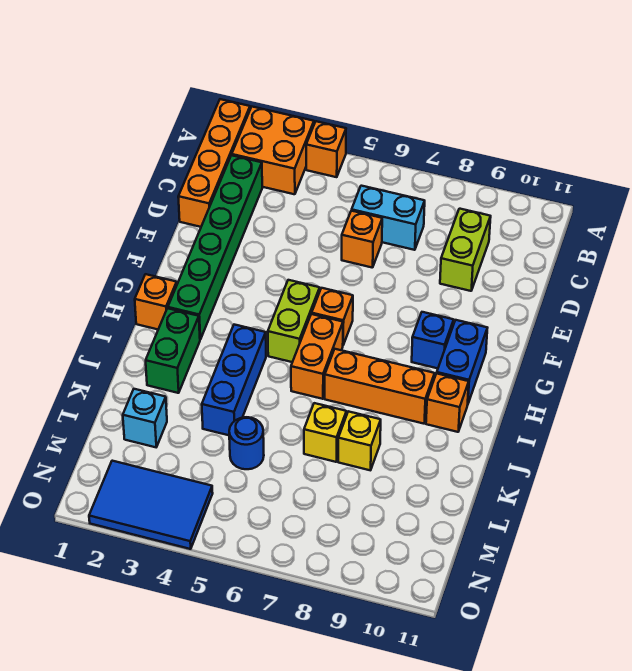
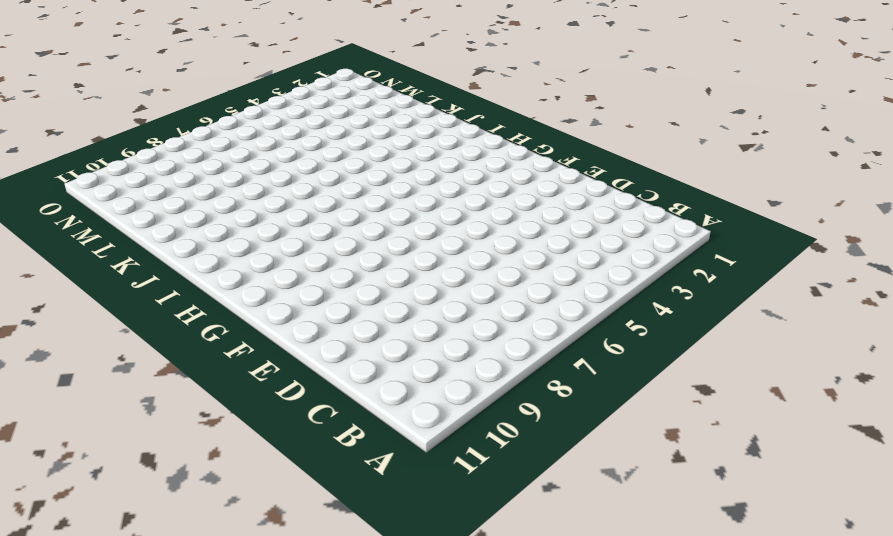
none -> orange brick A1:D1 level 1
none -> orange brick A2:B3 level 1
none -> orange brick A4 level 1

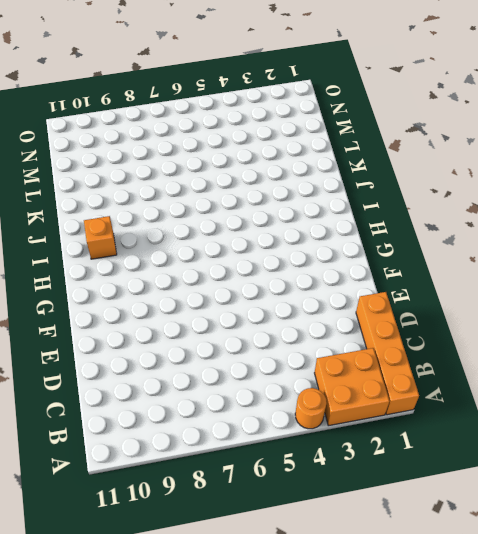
orange round brick A4 level 1 -> orange brick A4 level 1
none -> green brick C2:H2 level 1
none -> cyan brick C6:C7 level 1
none -> lime brick C9:D9 level 1

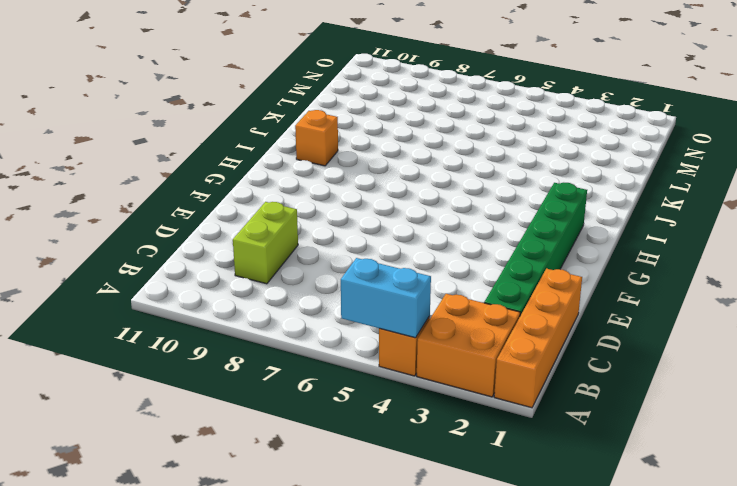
cyan brick A4:A5 level 2 -> cyan brick C6:C7 level 1
none -> orange brick D6 level 1
none -> lime brick G5:H5 level 1
none -> orange brick G6 level 1

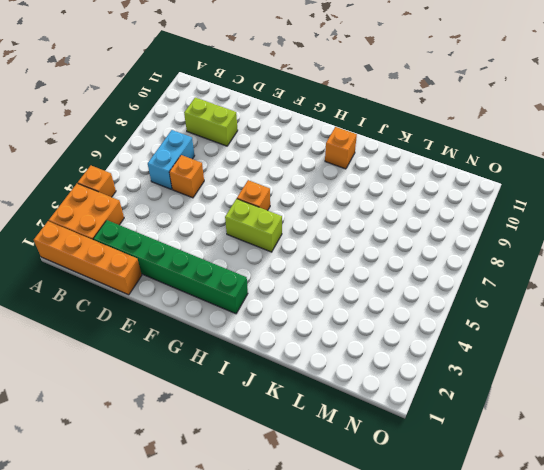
none -> blue brick G9 level 1
none -> blue brick G10:H10 level 1
none -> orange brick H1 level 1

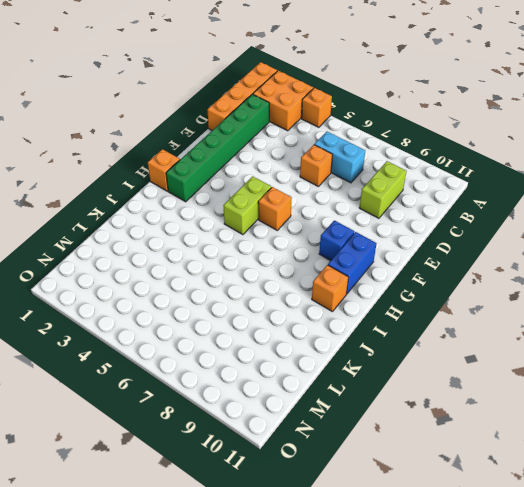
none -> orange brick H6:I6 level 1
none -> green brick I2:J2 level 1
none -> blue brick I4:K4 level 1

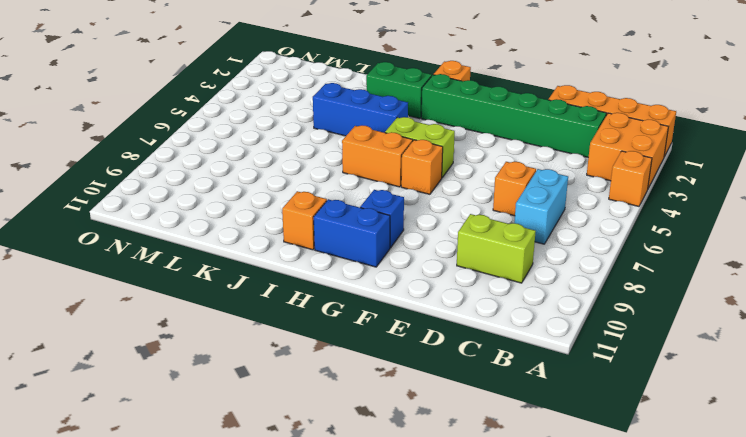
none -> orange brick I7:I9 level 1
none -> yellow brick K7 level 1
none -> yellow brick K8 level 1

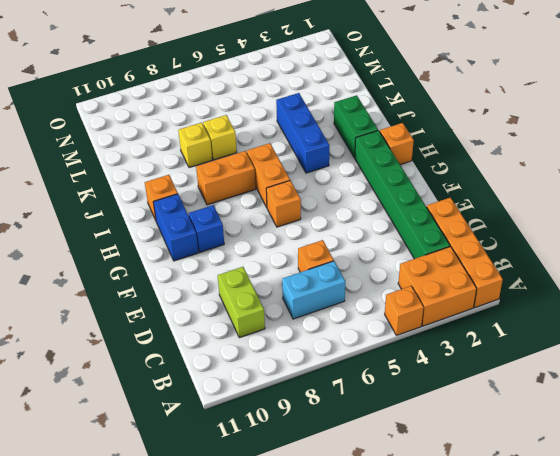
orange brick I7:I8 level 1 -> orange brick I7:I9 level 1
none -> lime brick G5:H5 level 1
none -> cyan brick L2 level 1
none -> blue round brick L5 level 1

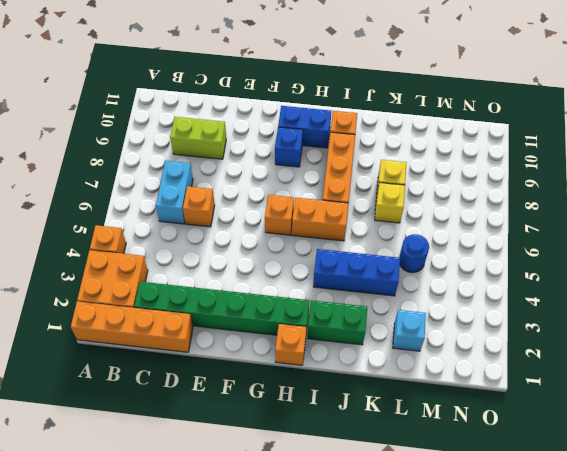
none -> lime brick G5:H5 level 1
none -> blue tile N2:O4 level 1

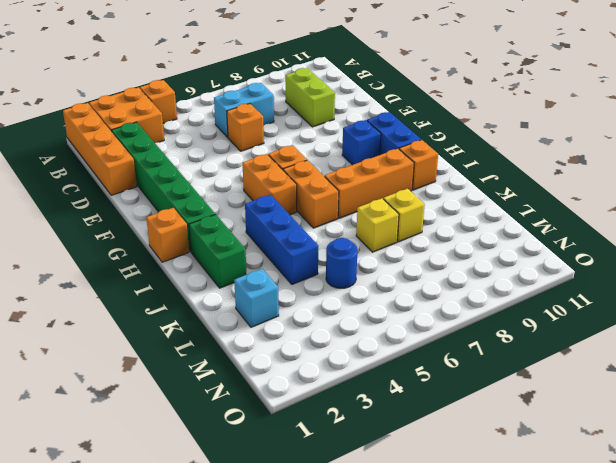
orange brick G5:H5 level 1 -> lime brick G5:H5 level 1
none -> blue tile N2:O4 level 1

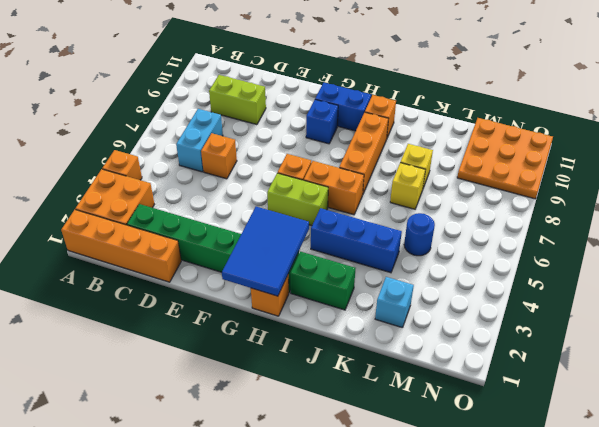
blue tile G1:H3 level 2 -> blue tile N2:O4 level 1
orange plate M9:O11 level 1 -> none

